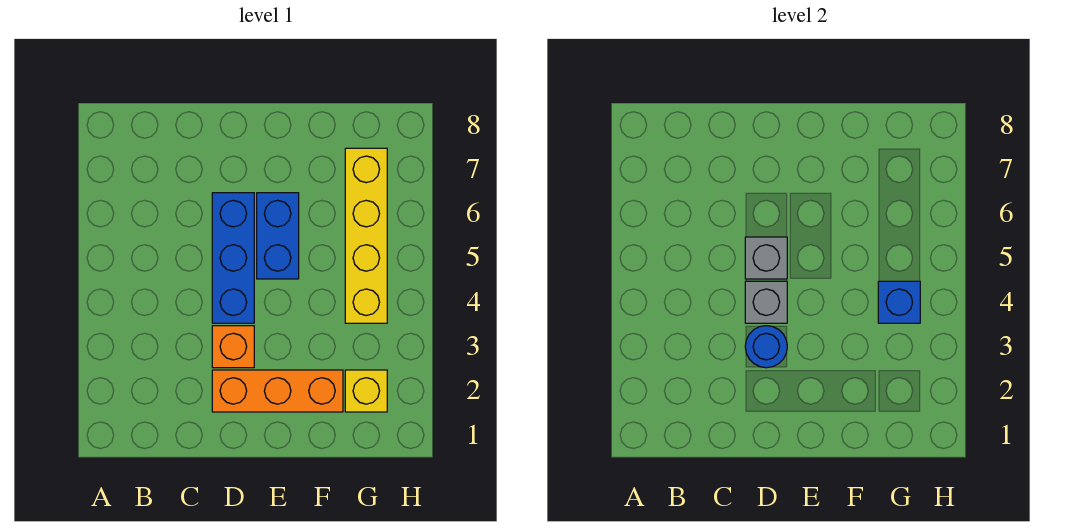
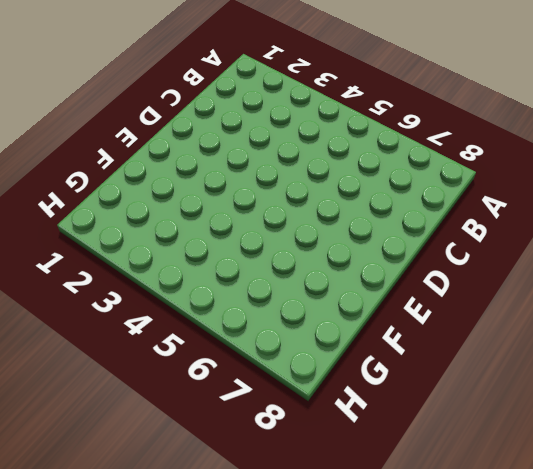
none -> orange brick D2:F2 level 1
none -> orange brick D3 level 1

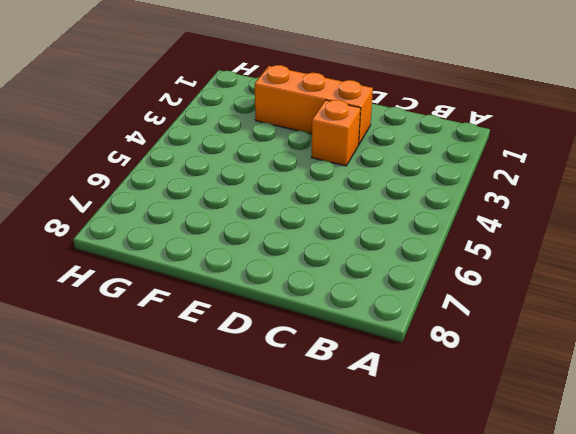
none -> blue brick D4:D6 level 1
none -> blue brick E5:E6 level 1

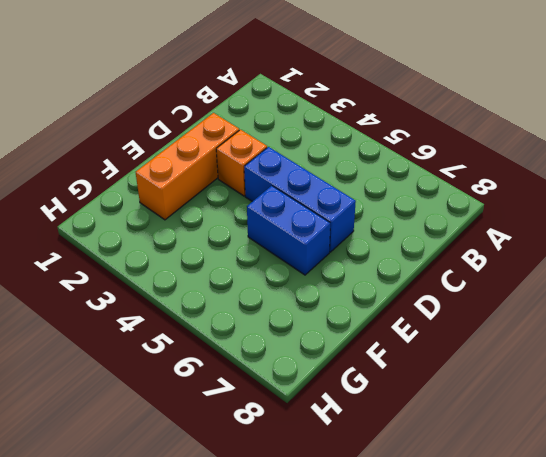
none -> yellow brick G2 level 1
none -> yellow brick G4:G7 level 1

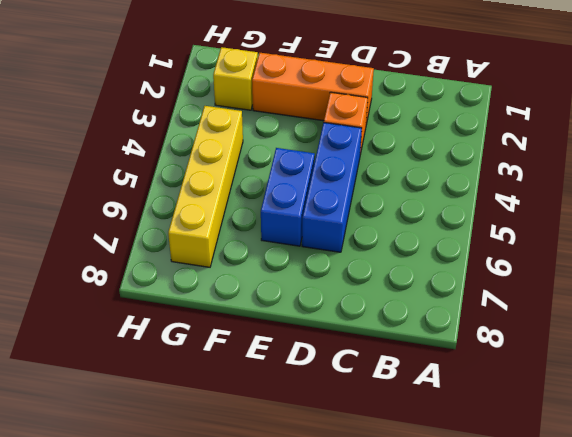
none -> blue round brick D3 level 2
none -> grey brick D4 level 2

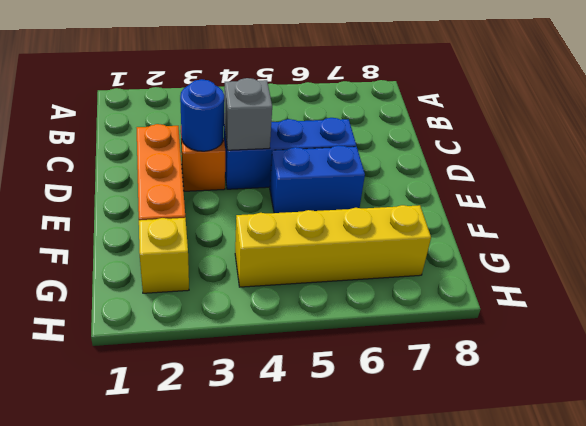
none -> grey brick D5 level 2
none -> blue brick G4 level 2

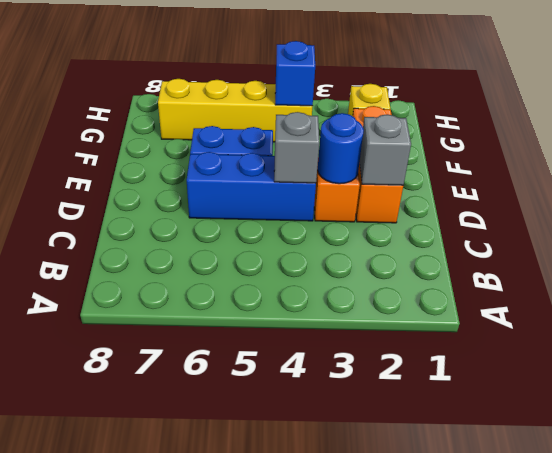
grey brick D2 level 2 -> grey brick D5 level 2

